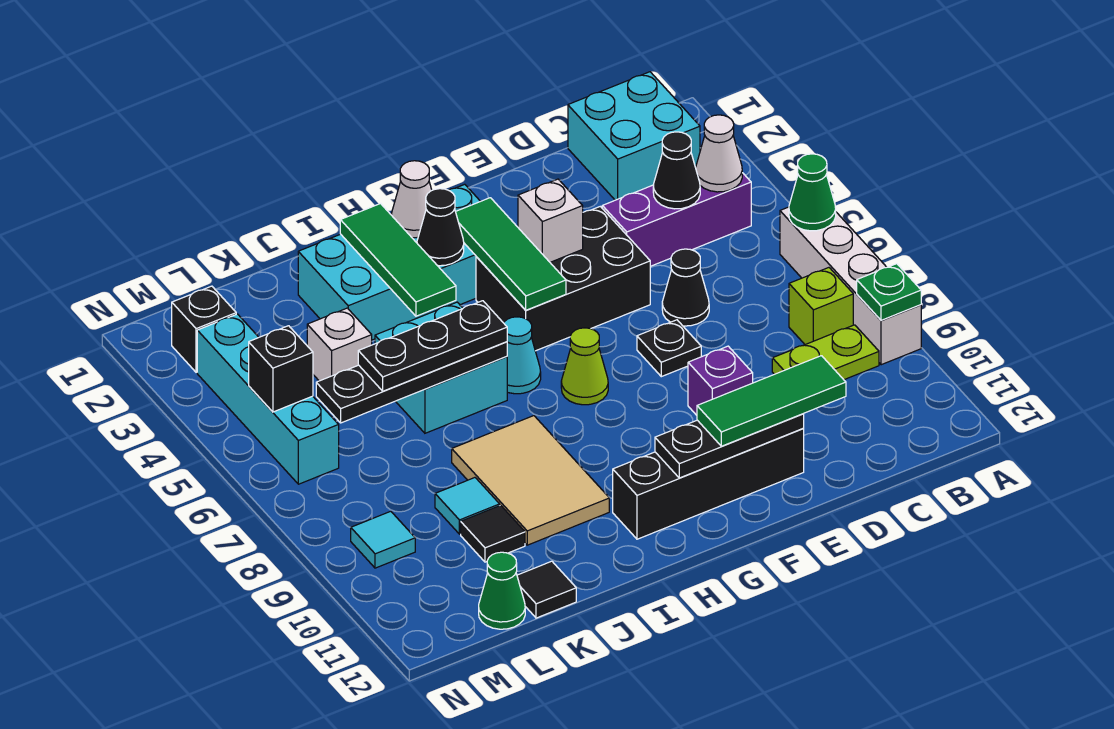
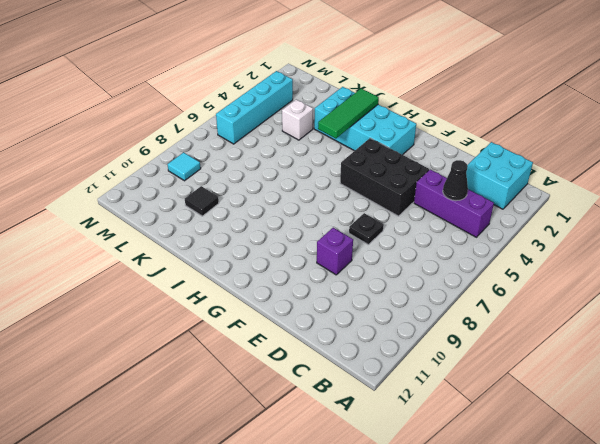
none -> white brick A6:A9 level 1
none -> lime brick B8 level 1
none -> lime plate B9:C9 level 1
none -> black cone D6 level 1

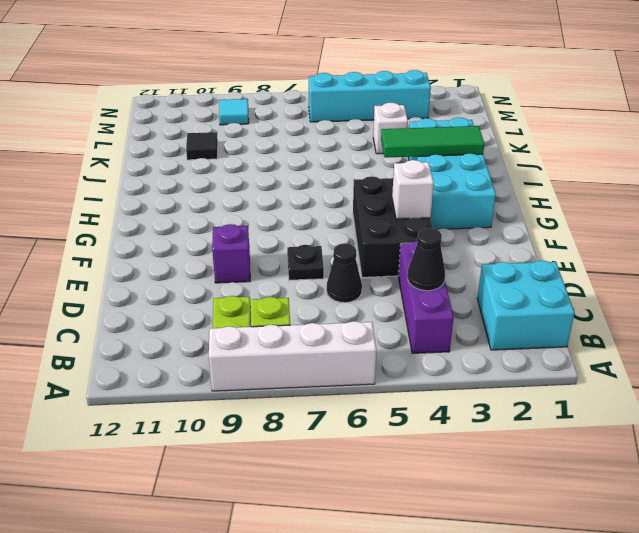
none -> black brick E11:H11 level 1
none -> lime cone G7 level 1
none -> cyan cone H6 level 1
none -> cyan brick I5:J6 level 1

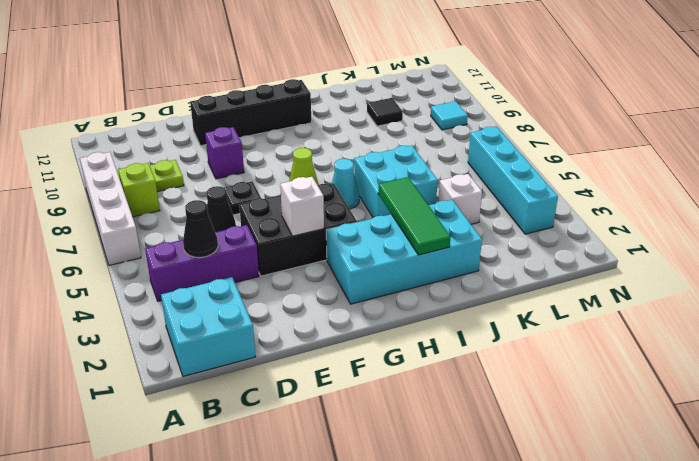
none -> tan tile I8:J10 level 1
none -> cyan tile K9 level 1
none -> black tile K12 level 1
none -> green cone L12 level 1

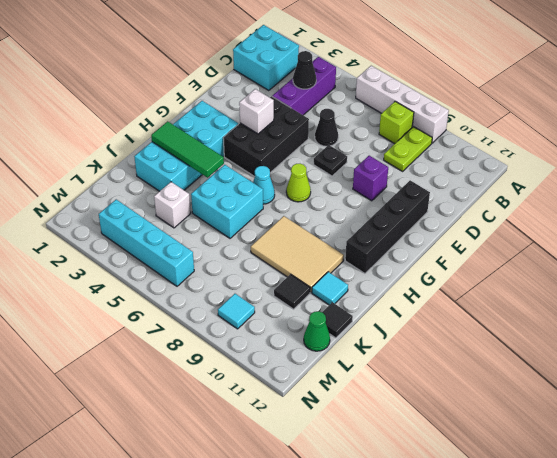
cyan tile J11 level 1 -> cyan tile K9 level 1
none -> black brick M2 level 1
none -> green cone A6 level 2
none -> green plate A9 level 2
none -> white cone B4 level 2

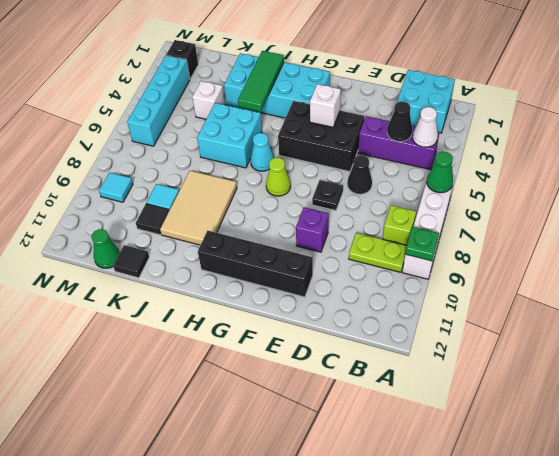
none -> black plate E11:G11 level 2
none -> green tile G3:G5 level 2
none -> white cone H2 level 2
none -> black cone H3 level 2

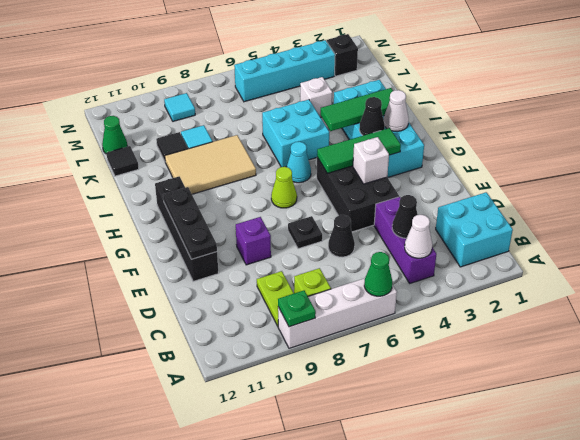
none -> black plate I6:L6 level 2
none -> black brick M5 level 2
none -> green tile D11:F11 level 3
none -> black plate I6:K6 level 3

